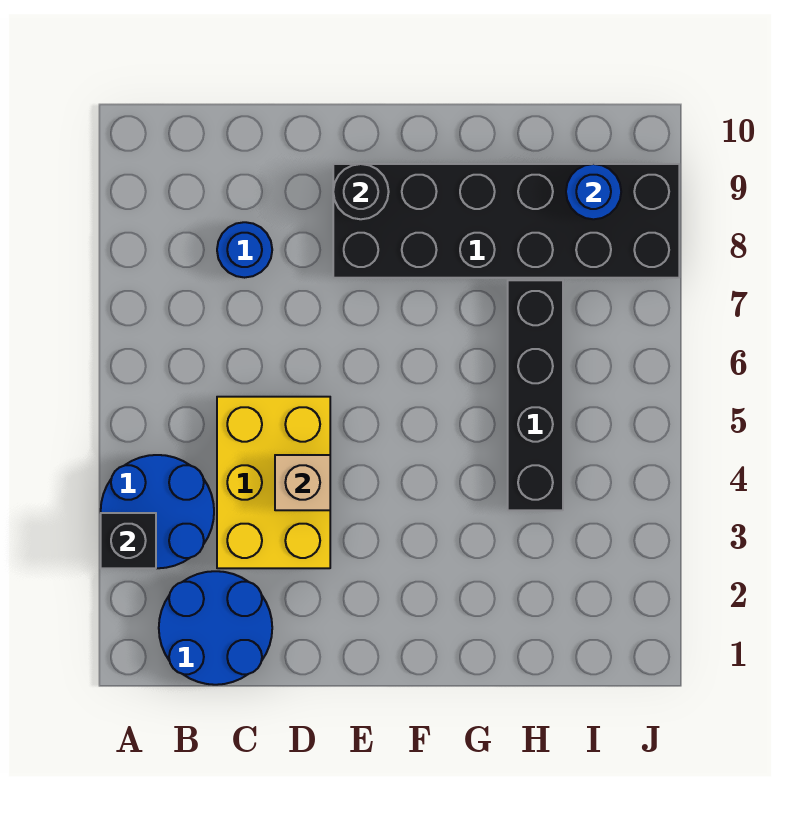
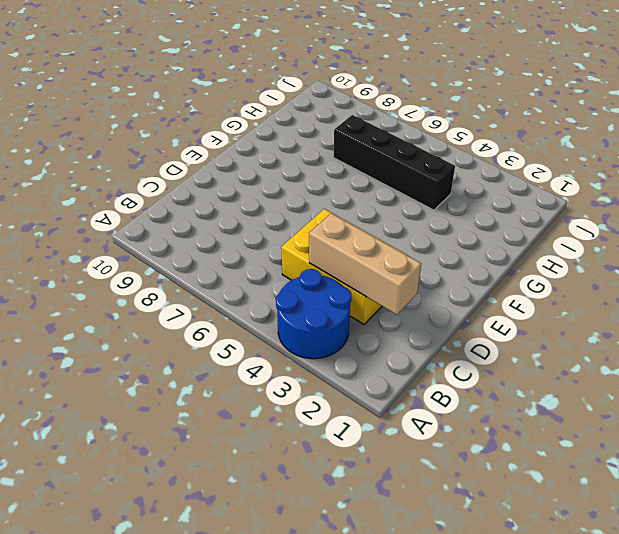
tan brick C2:C4 level 2 -> none
none -> blue round brick B1:C2 level 1
none -> blue round brick C8 level 1

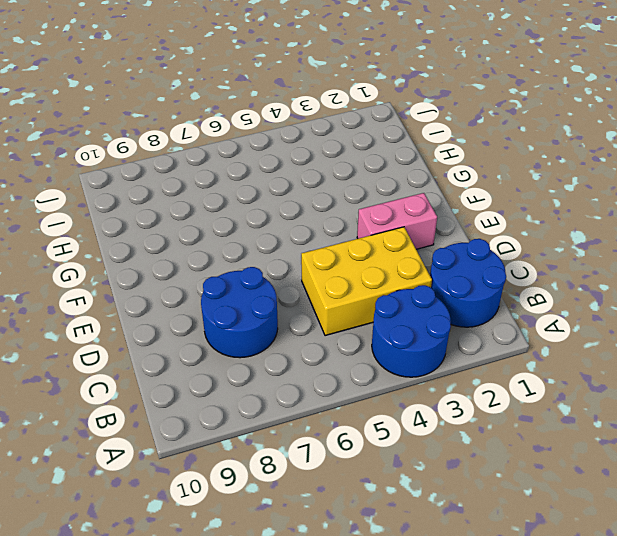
blue round brick C7:D8 level 1 -> blue round brick C8 level 1
pink brick E2:E3 level 1 -> none
none -> black brick E8:J9 level 1
none -> black brick H4:H7 level 1

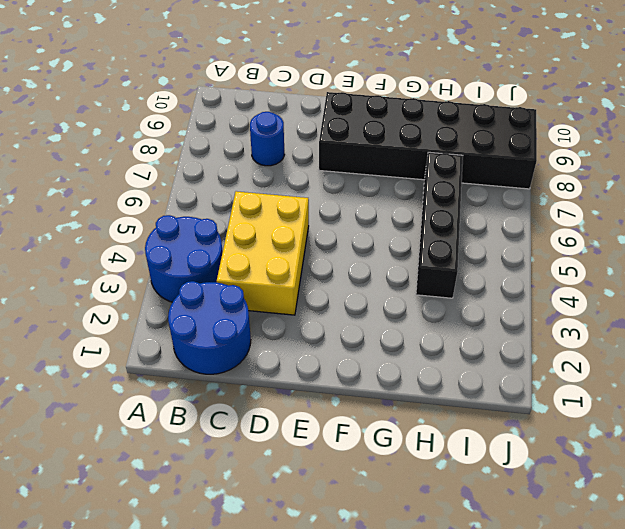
none -> black brick A3 level 2
none -> tan brick D4 level 2

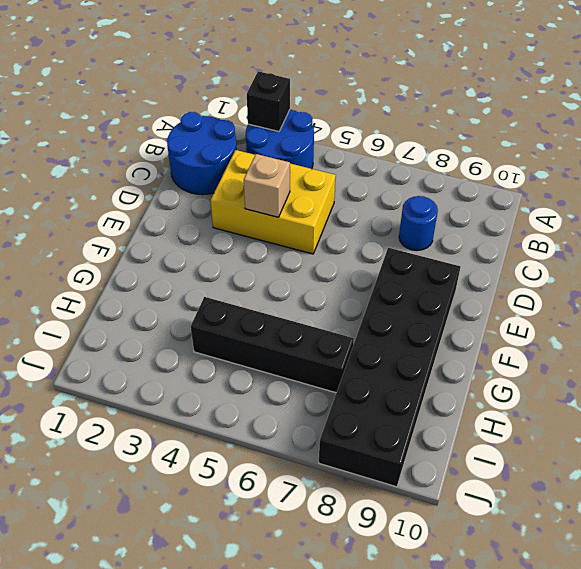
none -> black round brick E9 level 2
none -> blue round brick I9 level 2

